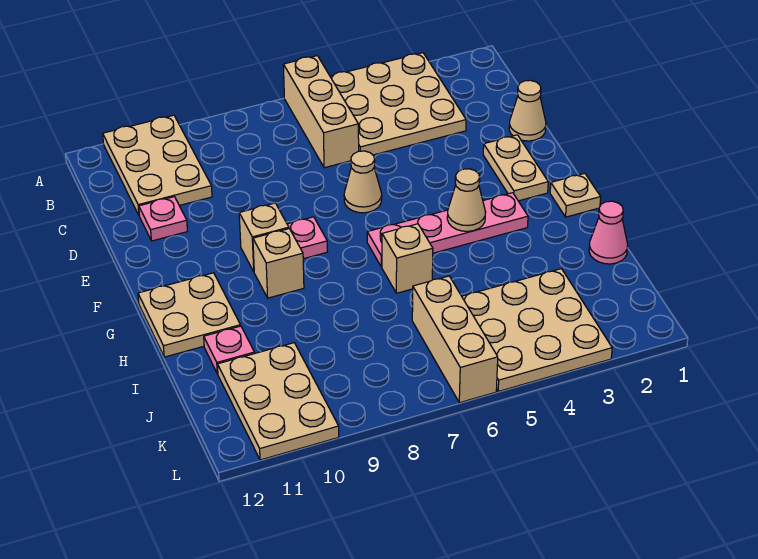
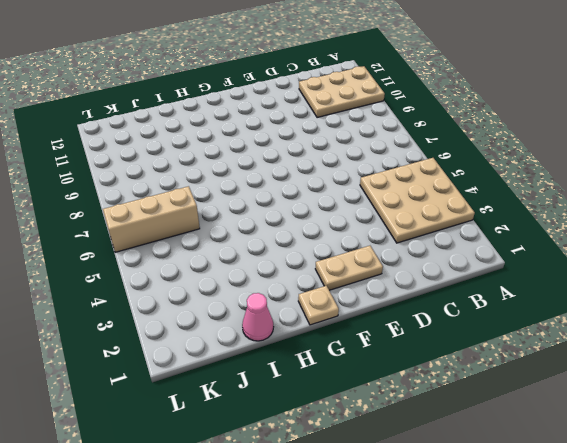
none -> tan brick A6:C6 level 1
none -> tan cone D1 level 1
none -> pink plate D11 level 1

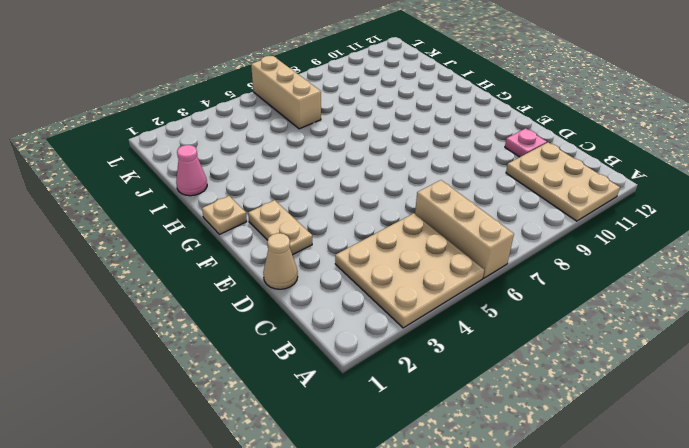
none -> tan cone E6 level 1
none -> pink plate F8 level 1
none -> tan brick F9 level 1

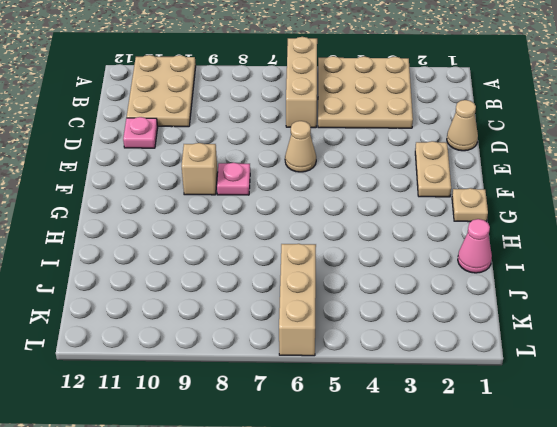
none -> pink plate G3:G6 level 1
none -> tan brick G9 level 1
none -> tan plate G11:H12 level 1

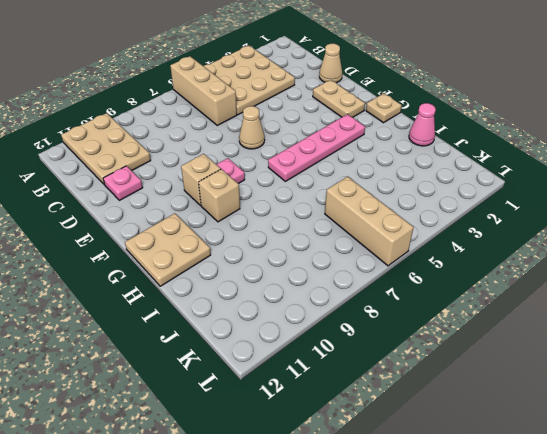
none -> tan brick H6 level 1
none -> pink plate I11 level 1
none -> tan plate J3:L5 level 1

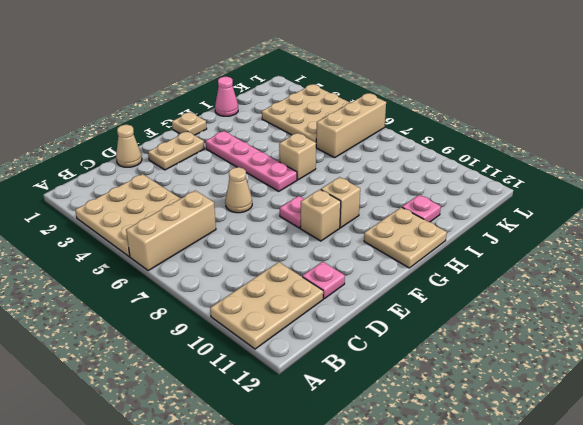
none -> tan plate J10:L11 level 1
none -> tan cone G4 level 2

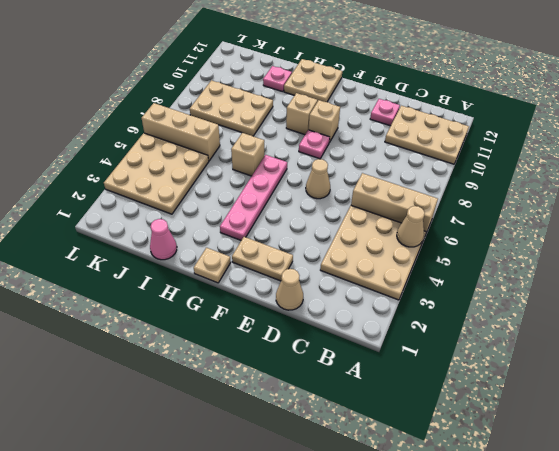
tan cone A5 level 2 -> tan cone G4 level 2
tan plate I8:K9 level 1 -> tan plate J10:L11 level 1

